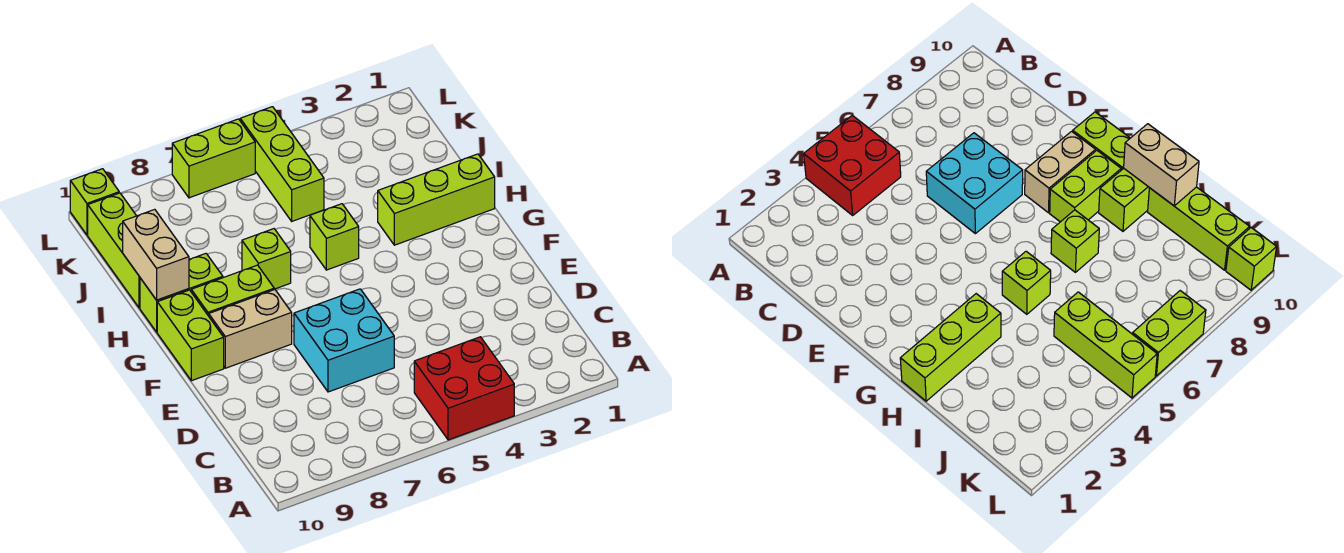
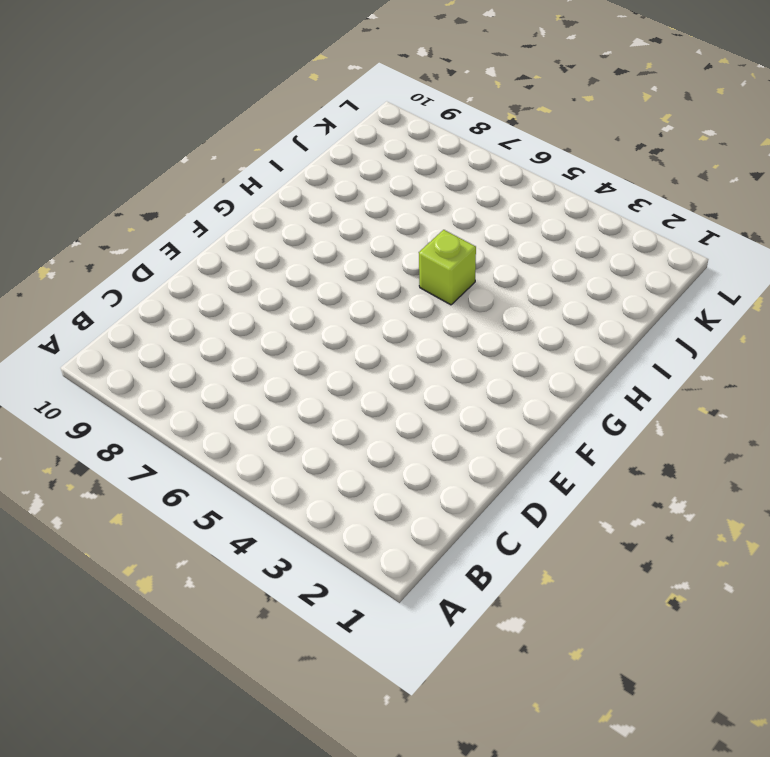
none -> red brick A4:B5 level 1
none -> cyan brick D6:E7 level 1
none -> tan brick F8:F9 level 1

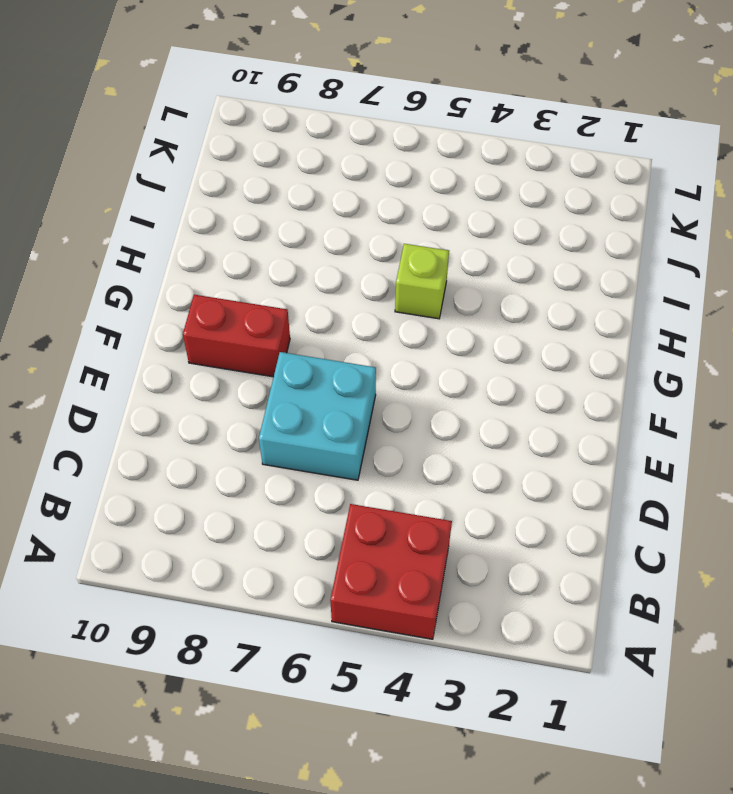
red brick F8:F9 level 1 -> tan brick F8:F9 level 1
none -> lime brick F10:G10 level 1
none -> lime brick G8:G9 level 1
none -> lime brick H1:H3 level 1

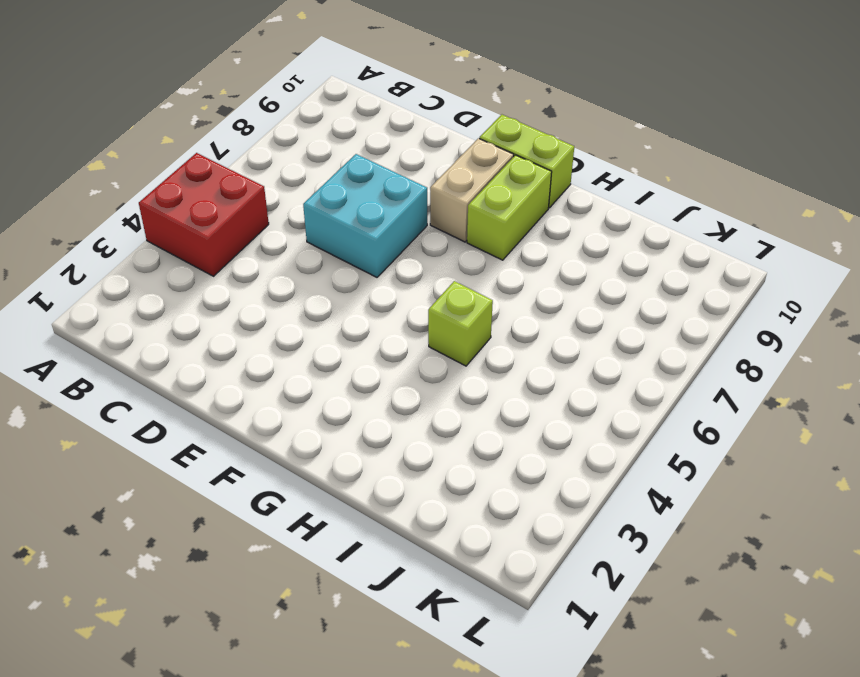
none -> lime brick H1:H3 level 1
none -> lime brick H7 level 1
none -> lime brick H9:H10 level 1

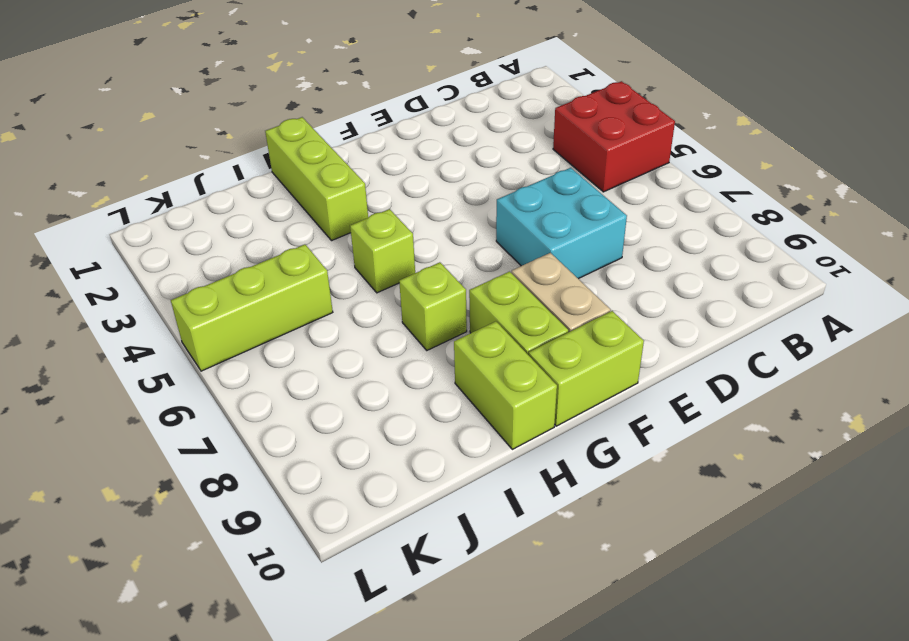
none -> lime brick I10:K10 level 1
none -> lime brick L6:L7 level 1
none -> lime brick L10 level 1

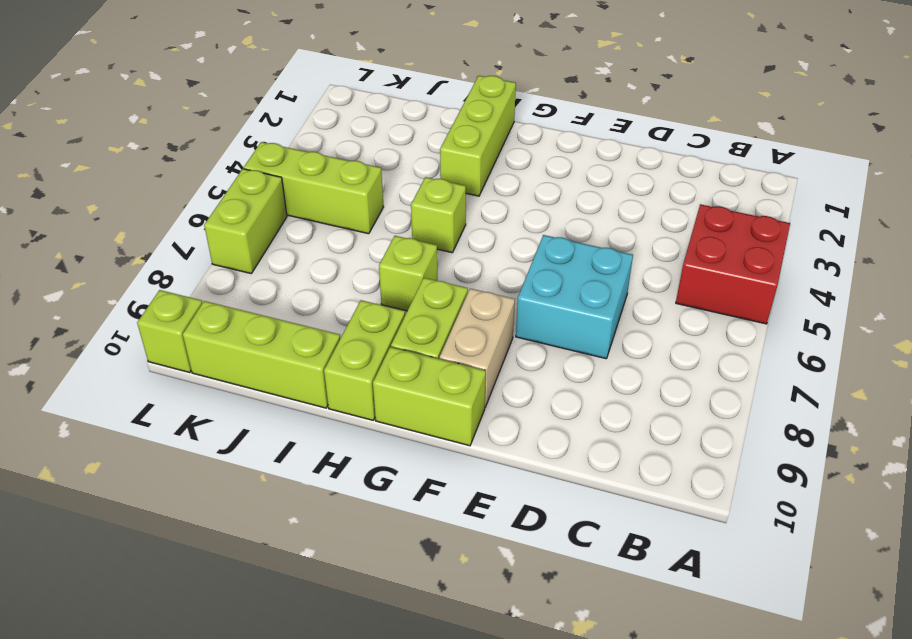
none -> tan brick H10:I10 level 2

